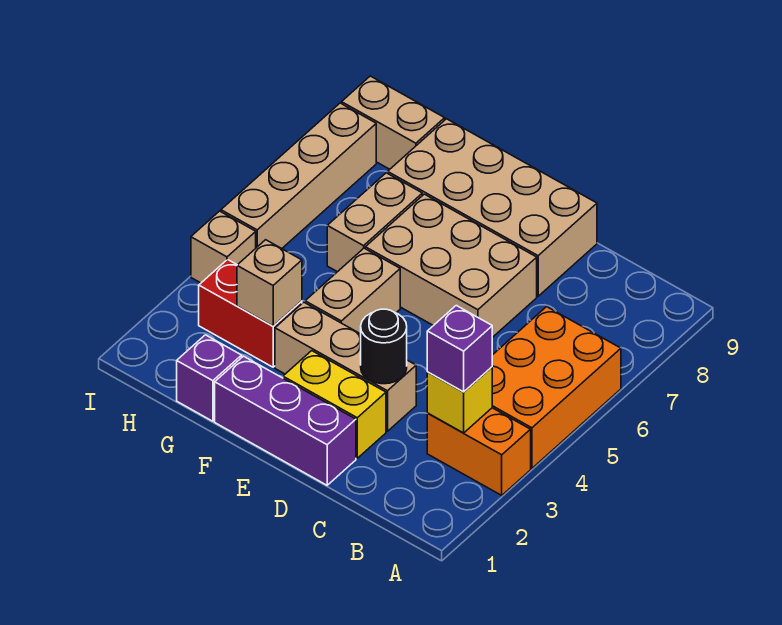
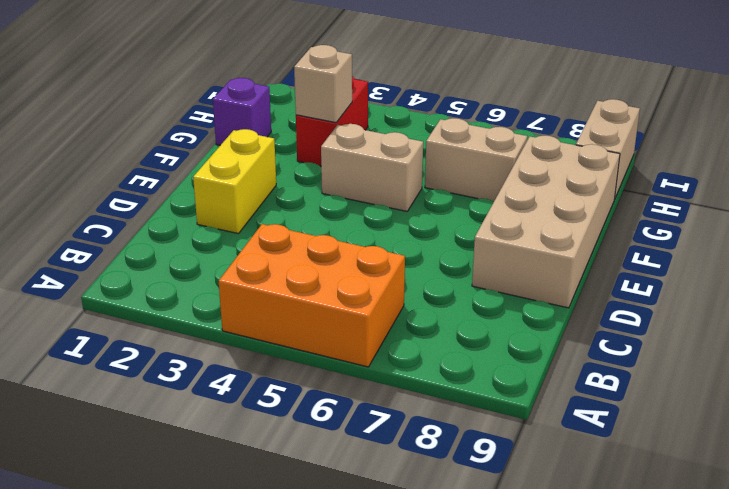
none -> orange brick A3:B3 level 1
none -> purple brick D1:F1 level 1
none -> tan brick D3:F3 level 1

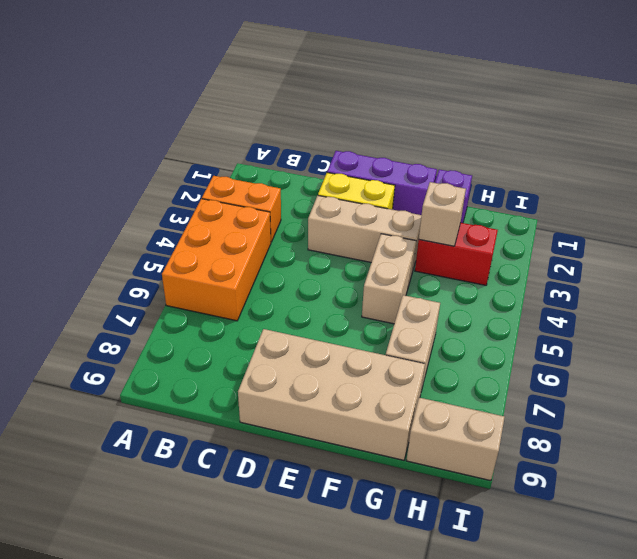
none -> tan brick D6:F7 level 1
none -> tan brick I4 level 1
none -> tan brick I5:I8 level 1

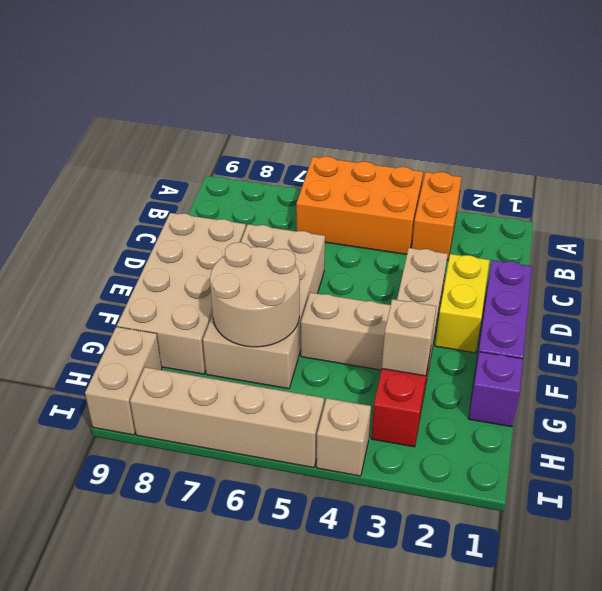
tan round brick F6:G7 level 2 -> none
none -> yellow brick B3 level 2
none -> black round brick D3 level 2
none -> purple brick B3 level 3

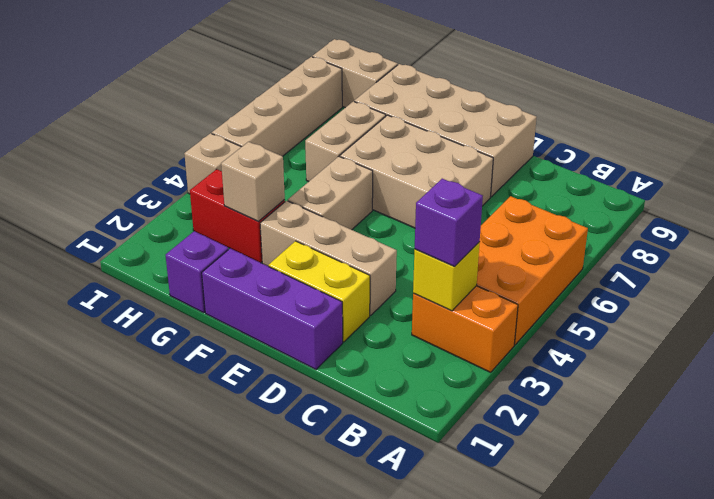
none -> black round brick D3 level 2

